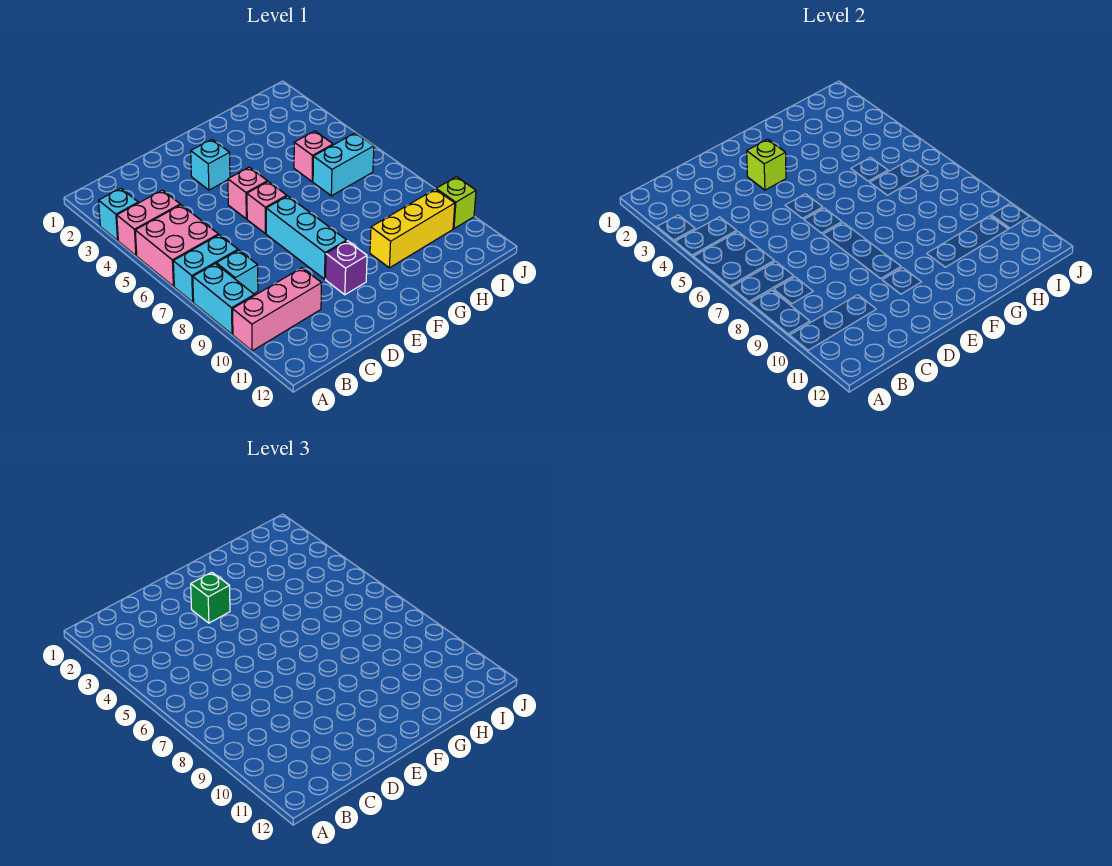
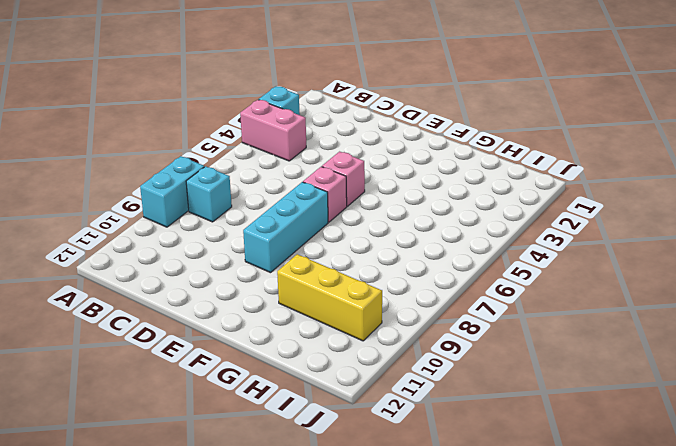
none -> pink brick A5:B6 level 1
none -> cyan brick A7:B7 level 1
none -> pink brick A10:C10 level 1

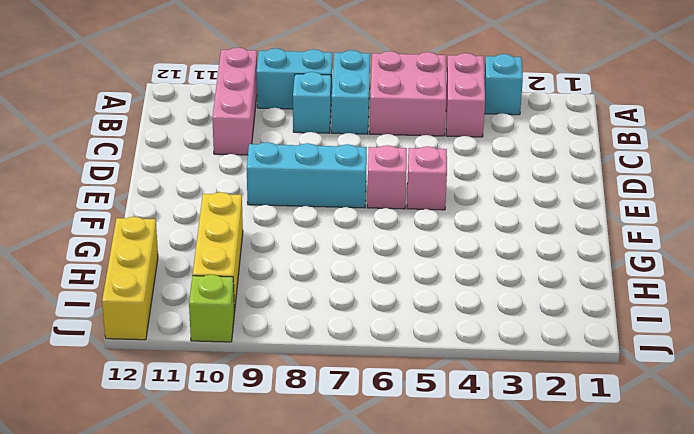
yellow brick H12:J12 level 1 -> none
none -> cyan brick E3 level 1
none -> purple brick E10 level 1
none -> pink brick H5 level 1

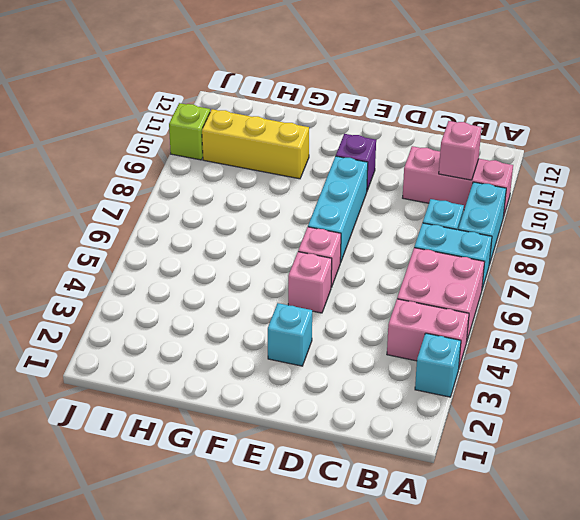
pink brick B10 level 2 -> pink brick H5 level 1
none -> cyan brick H6:I6 level 1
none -> lime brick E3 level 2
none -> green brick E3 level 3

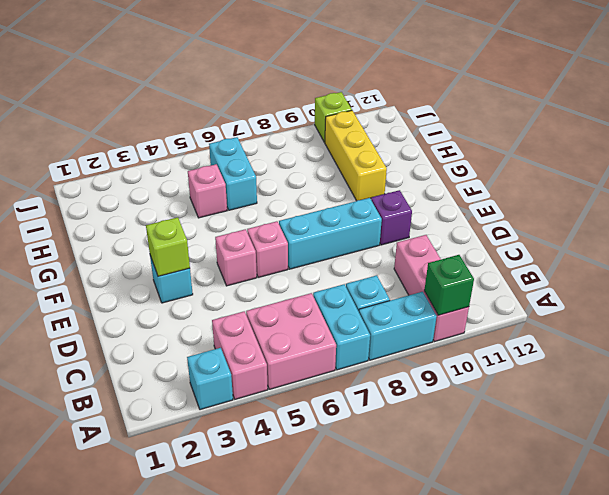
green brick A10 level 2 -> green brick E3 level 3

